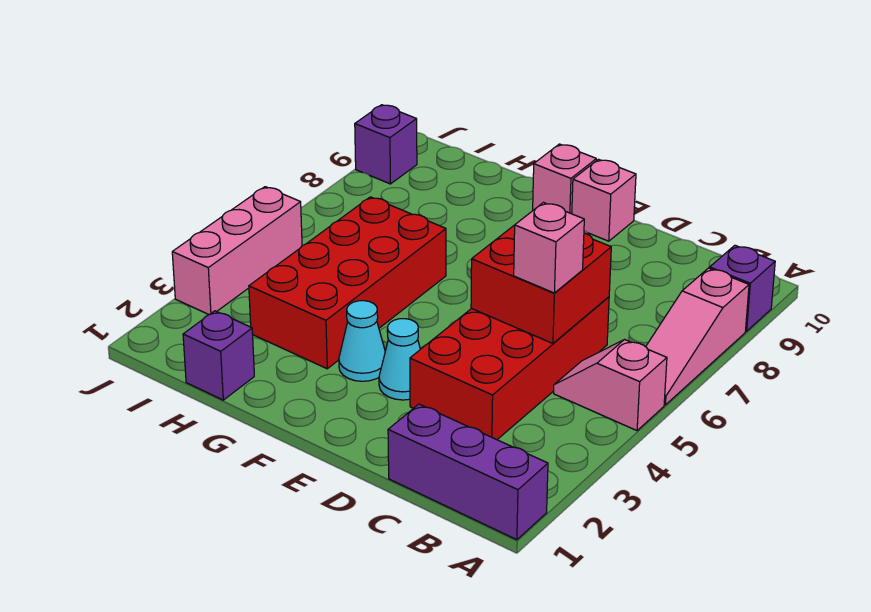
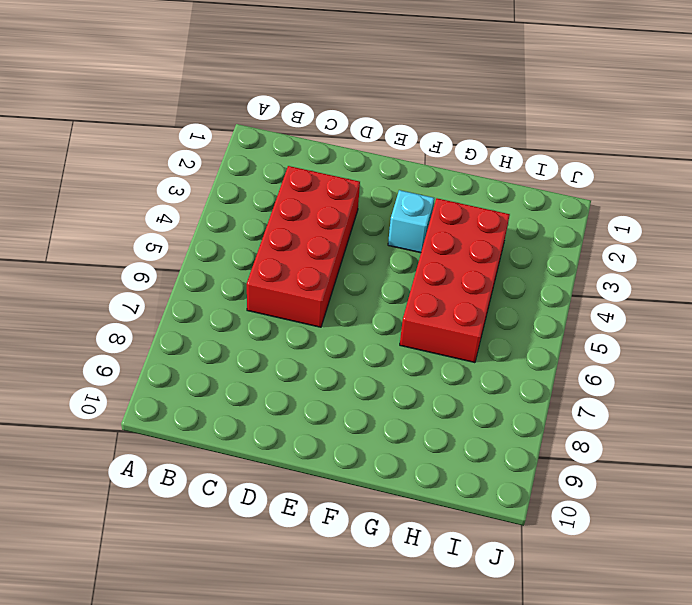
cyan brick F3 level 1 -> cyan cone F3 level 1
none -> purple brick A1:C1 level 1
none -> pink slope A5:B5 level 1 top A
none -> pink slope A6:A8 level 1 top 8

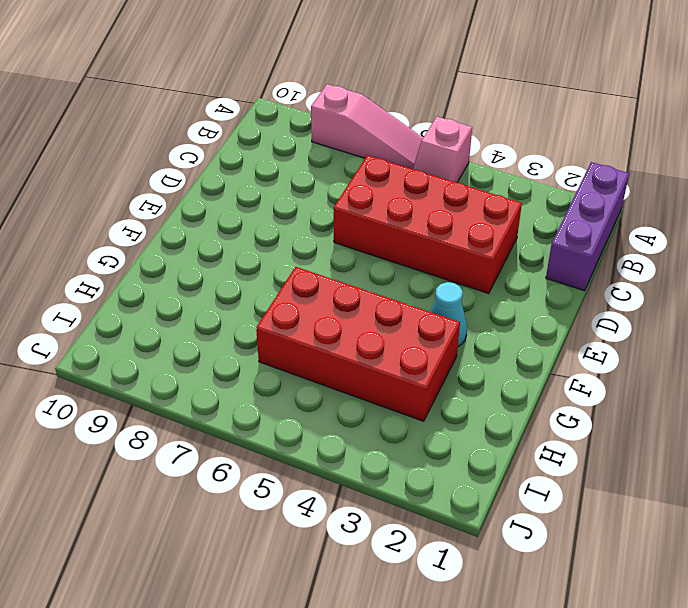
none -> purple brick A9 level 1
none -> cyan cone E3 level 1
none -> pink brick E10 level 1

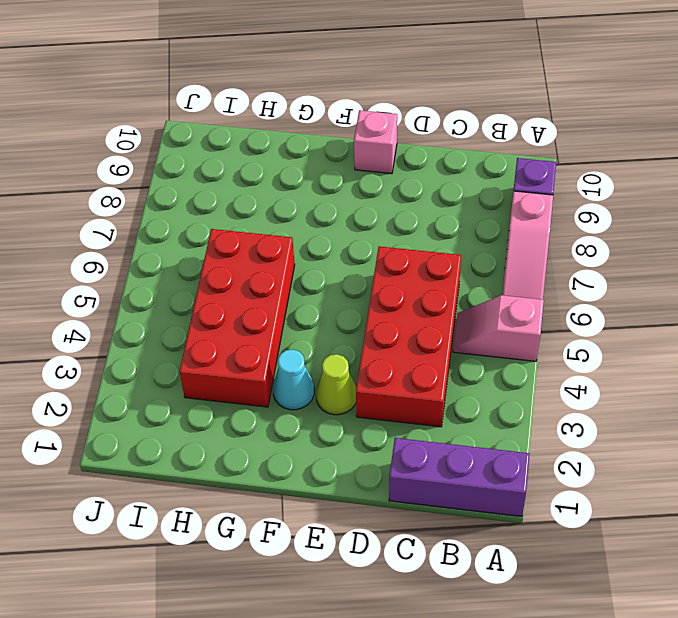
lime cone E3 level 1 -> cyan cone E3 level 1
none -> pink brick F10 level 1
none -> purple brick H1 level 1
none -> pink brick J3:J5 level 1

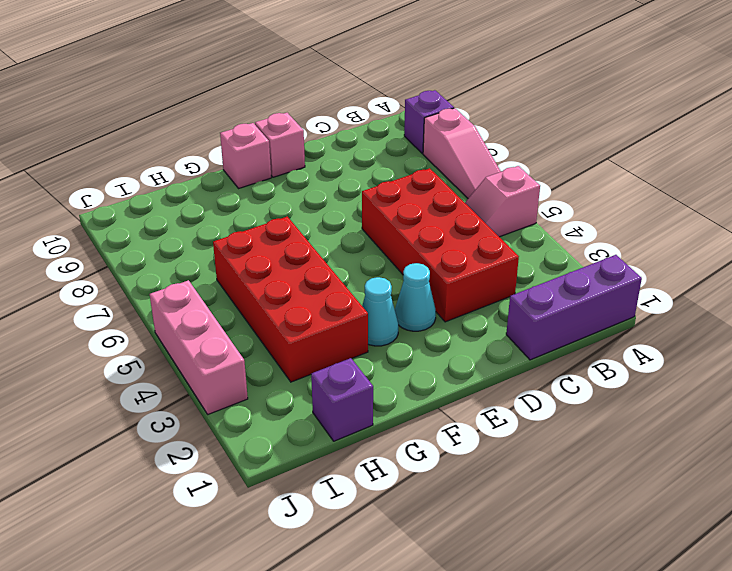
none -> purple brick J9 level 1
none -> red brick C5:D6 level 2
none -> pink brick C5 level 3

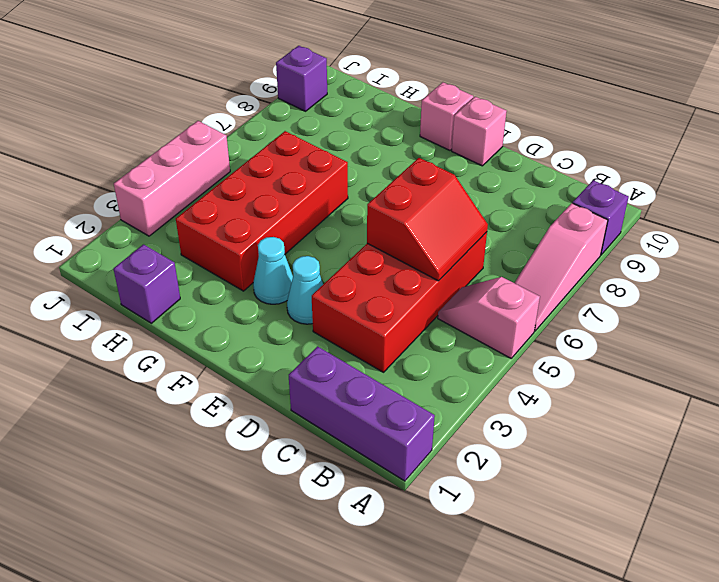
red slope C5:D6 level 2 top D -> red brick C5:D6 level 2
none -> pink brick C5 level 3

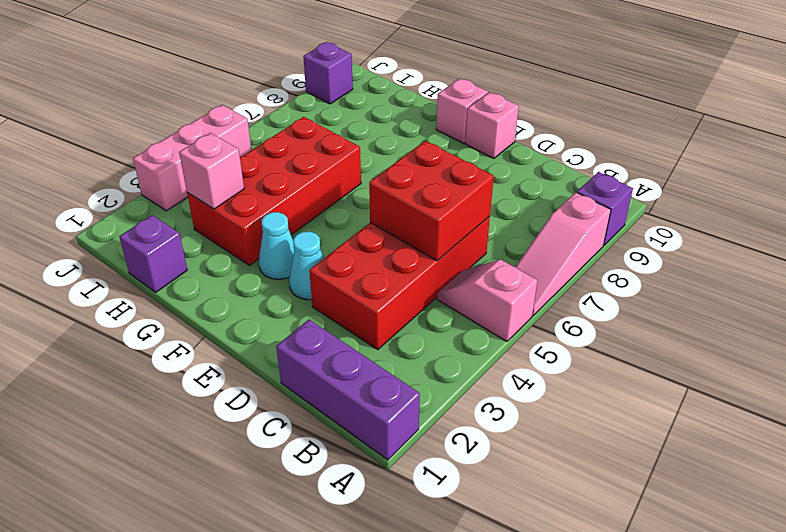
pink brick H3 level 2 -> pink brick C5 level 3

